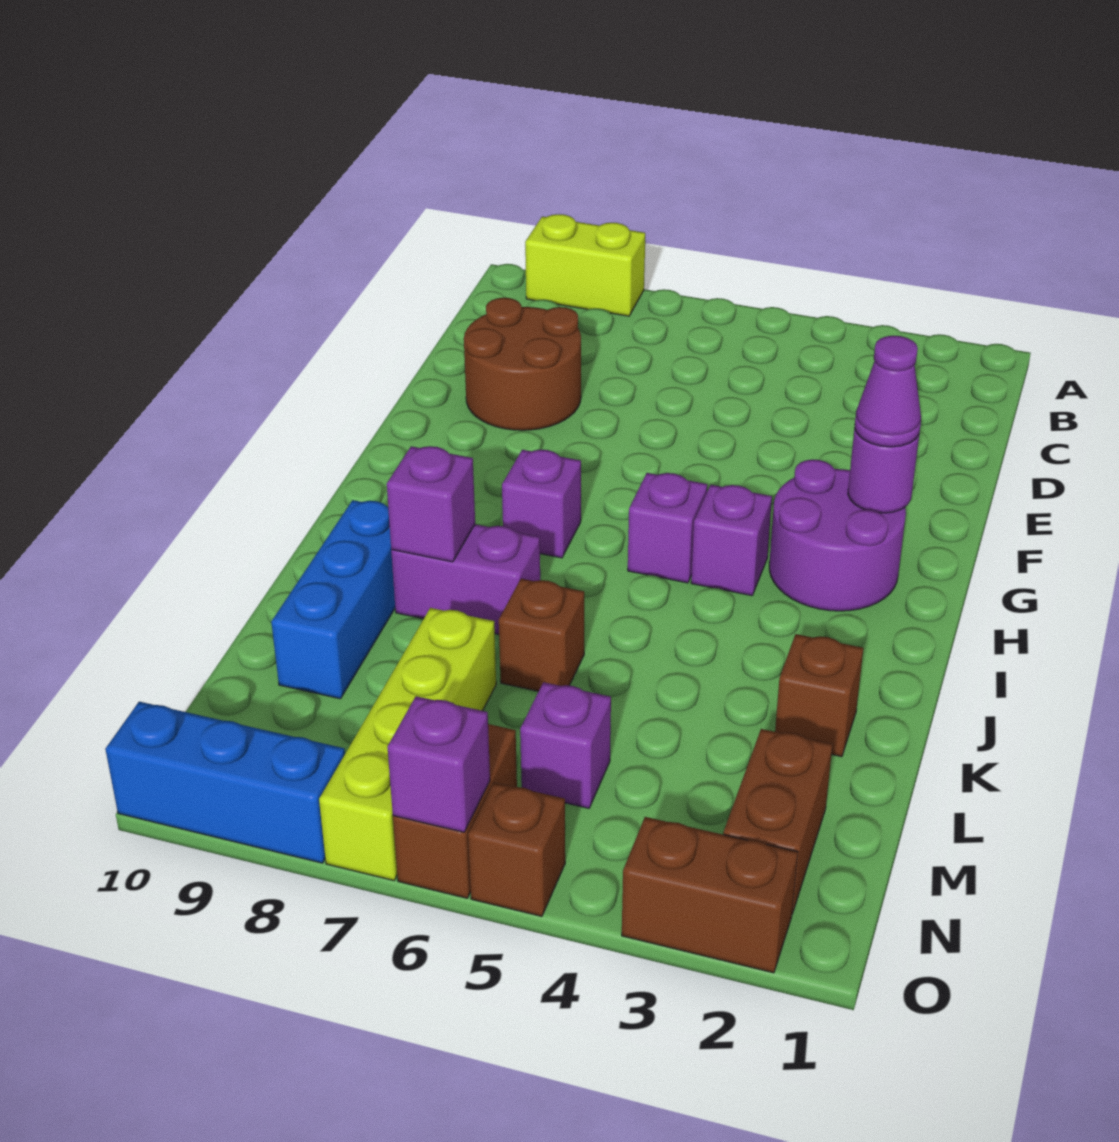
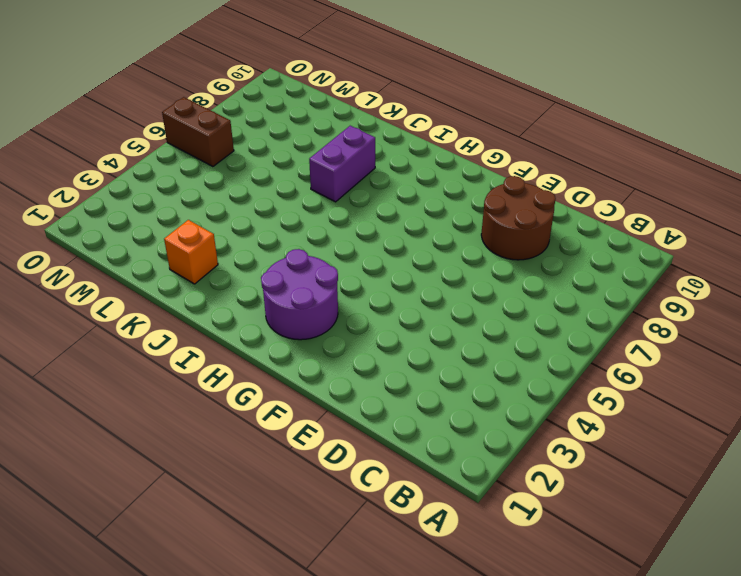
orange brick K2 level 1 -> brown brick K2 level 1
none -> lime brick A8:A9 level 1
none -> purple brick H4 level 1
none -> purple brick H5 level 1

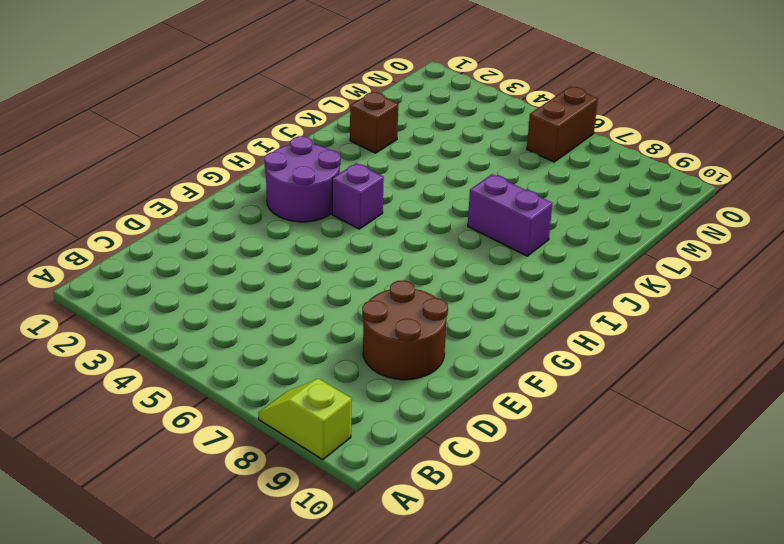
lime slope A8:A9 level 1 top 9 -> lime brick A8:A9 level 1
none -> purple brick H5 level 1
none -> purple brick H7 level 1
none -> blue brick J9:L9 level 1

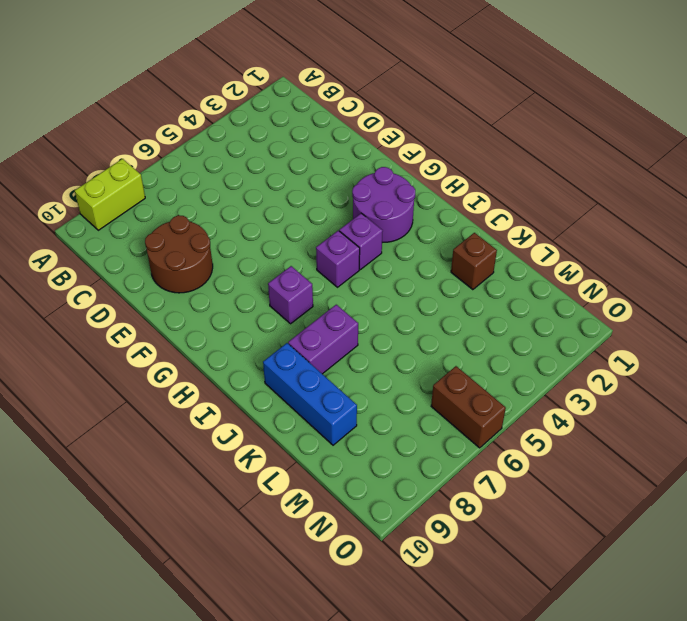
none -> brown brick K6 level 1
none -> lime brick L7:O7 level 1
none -> brown brick M2:N2 level 1

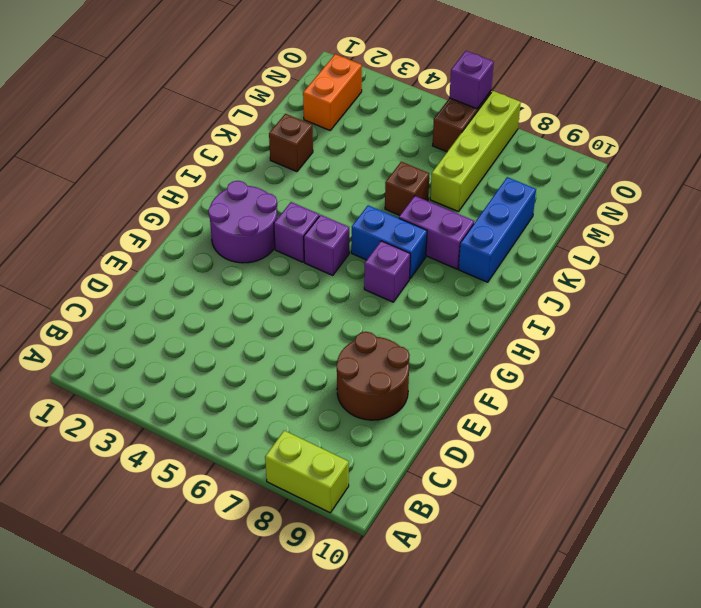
blue brick I6:I7 level 1 -> none
orange brick M2:N2 level 1 -> brown brick M2:N2 level 1
none -> purple brick M5 level 1
none -> brown brick O2:O3 level 1
none -> brown brick O5 level 1

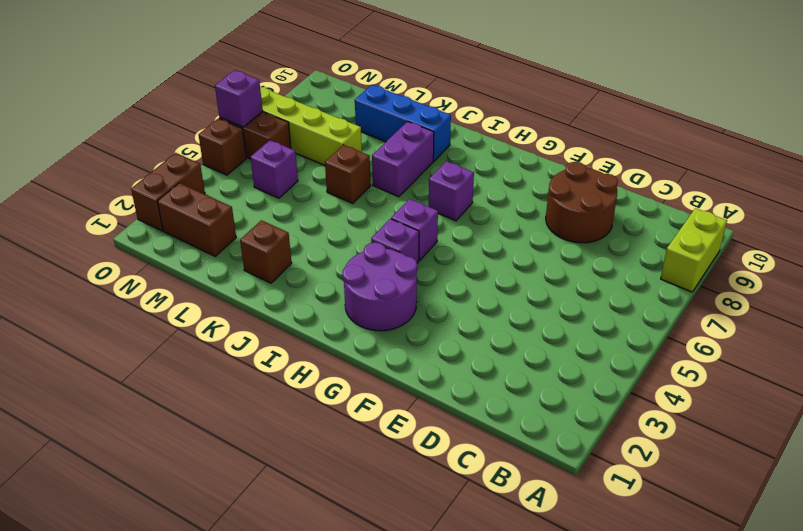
none -> blue brick O8:O10 level 1
none -> purple round brick G2 level 2
none -> purple brick J8 level 2

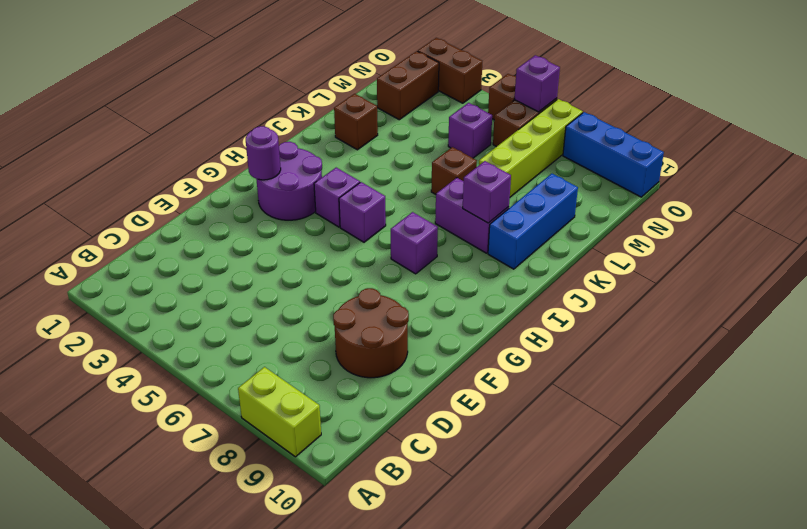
none -> purple cone G2 level 3

